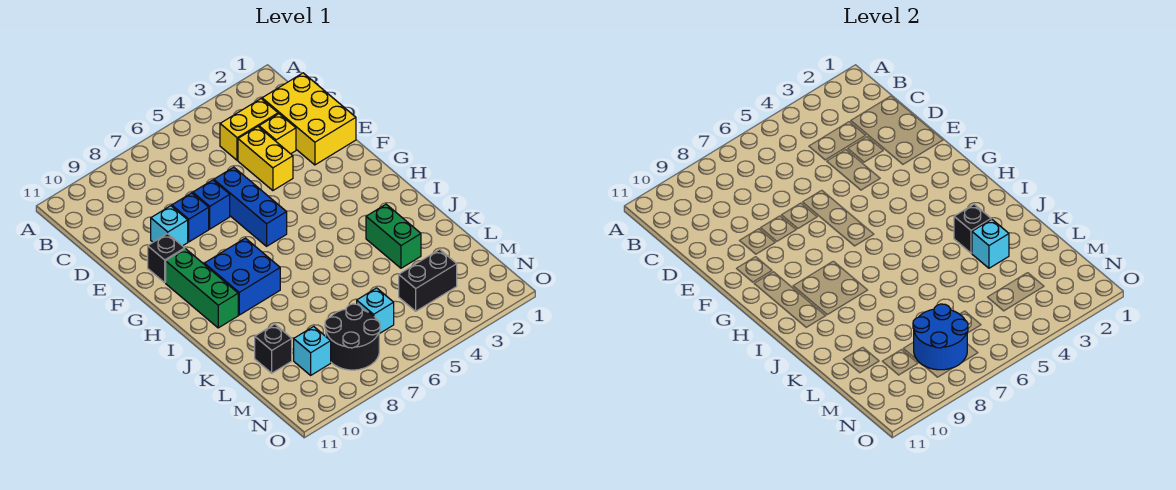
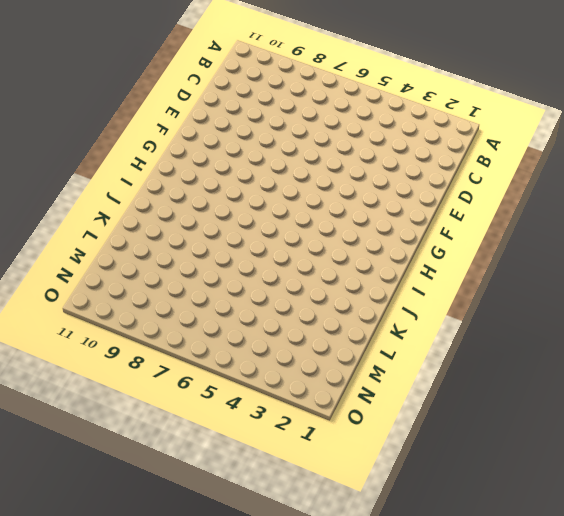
none -> yellow brick C1:E2 level 1
none -> yellow brick C3:C4 level 1
none -> yellow brick D3 level 1

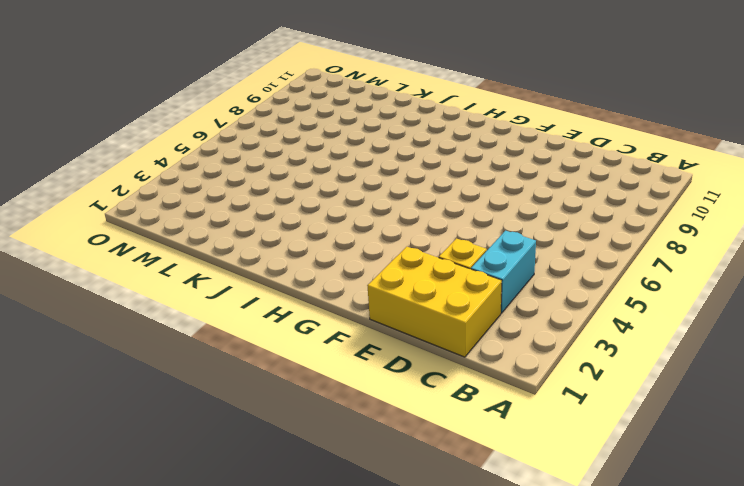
cyan brick C3:C4 level 1 -> yellow brick C3:C4 level 1
none -> yellow brick D4:E4 level 1
none -> blue brick E6:G6 level 1
none -> blue brick E7 level 1

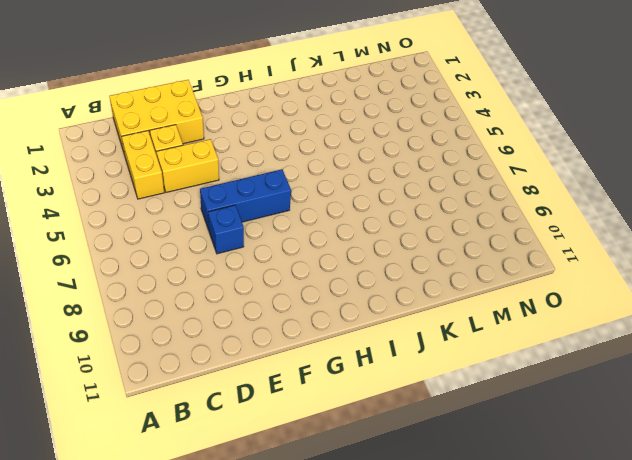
none -> blue brick E8 level 1
none -> cyan brick E9 level 1
none -> black brick F10 level 1

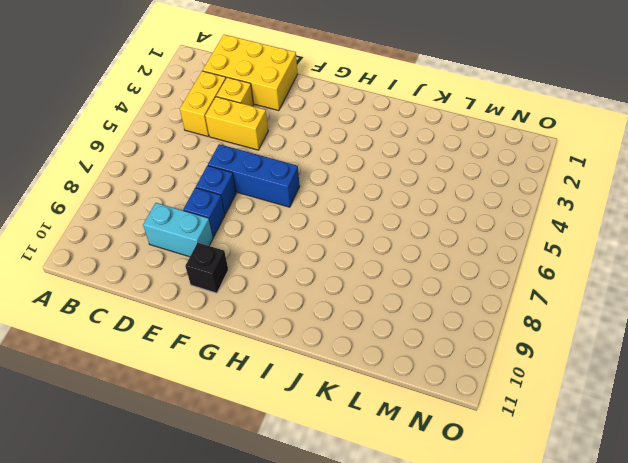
cyan brick D9:E9 level 1 -> cyan brick E9 level 1
none -> green brick G10:I10 level 1
none -> blue brick H8:I9 level 1
none -> green brick J3:K3 level 1

